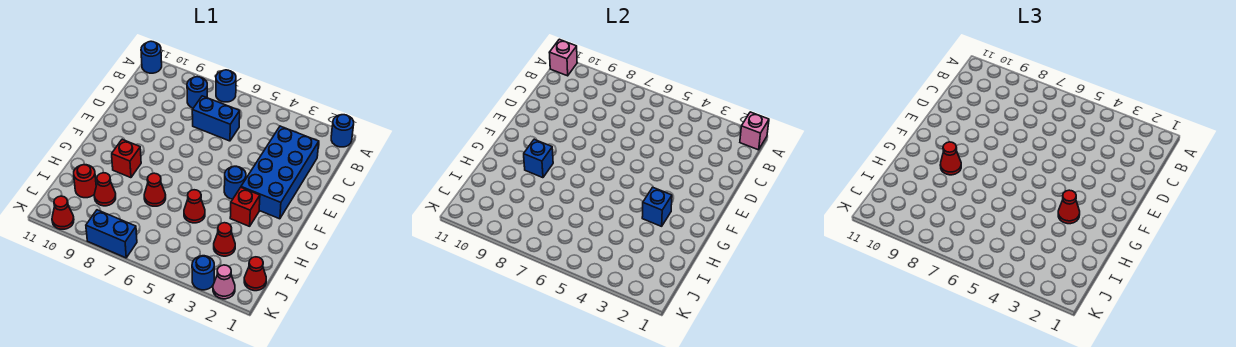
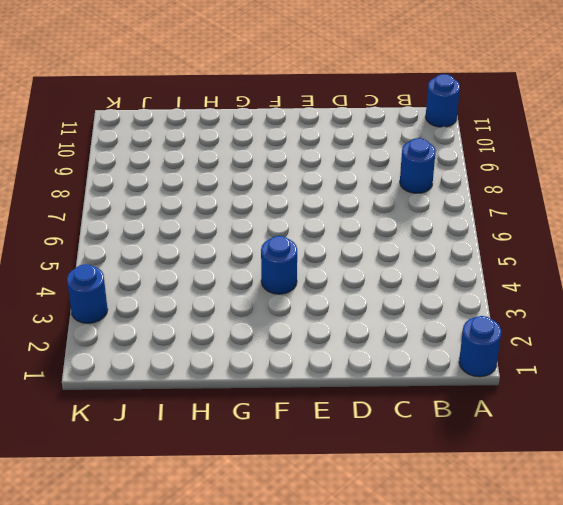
none -> blue round brick A7 level 1
none -> blue brick C2:F3 level 1
none -> blue brick C6:C7 level 1

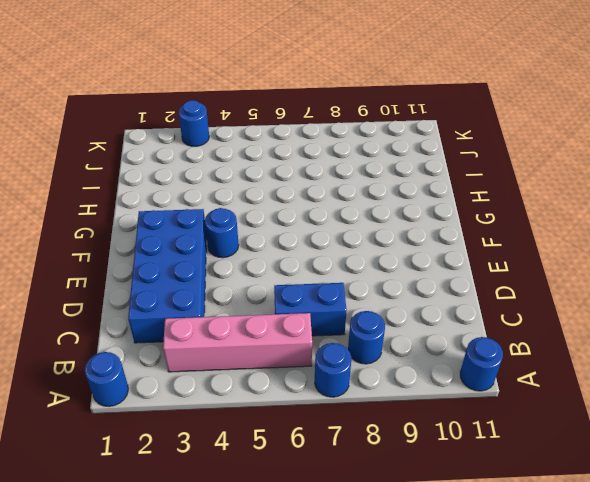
pink brick B3:B6 level 1 -> none
none -> red brick G3 level 1
none -> red brick G9 level 1
none -> red cone H5 level 1

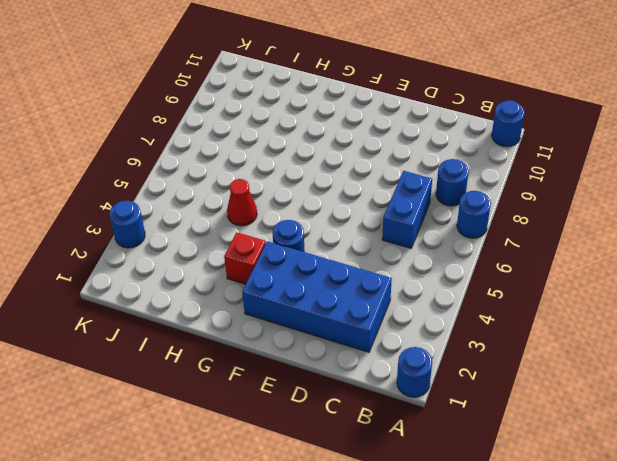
none -> red brick G9 level 1
none -> red cone H7 level 1
none -> red cone I3 level 1

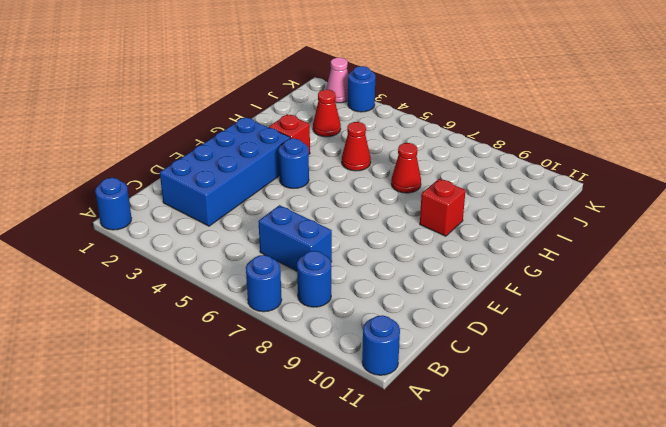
none -> red cone I9 level 1
none -> red round brick I10 level 1
none -> red cone J1 level 1

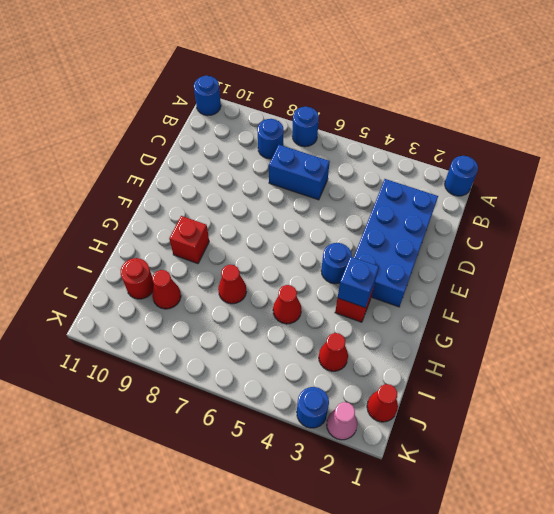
none -> blue brick K7:K8 level 1
none -> red cone K10 level 1
none -> pink brick A1 level 2

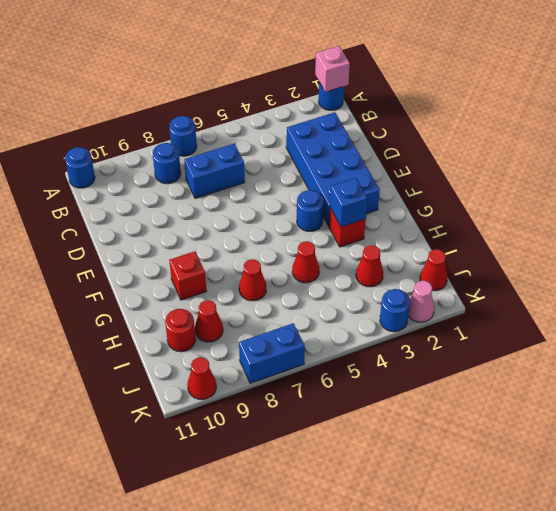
none -> pink brick A11 level 2
none -> blue brick G9 level 2
none -> red cone G3 level 3

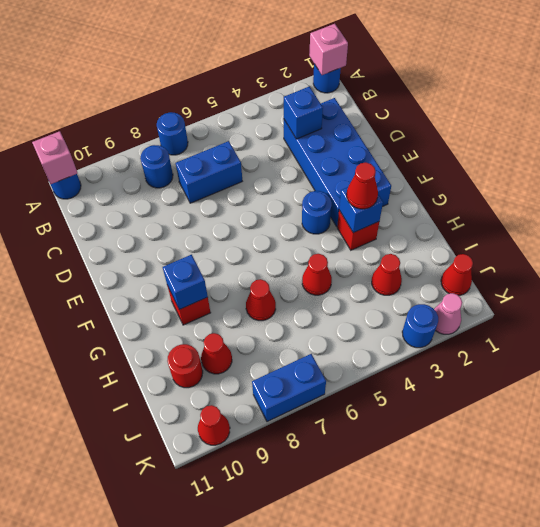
blue brick C3 level 2 -> none
none -> red cone G9 level 3

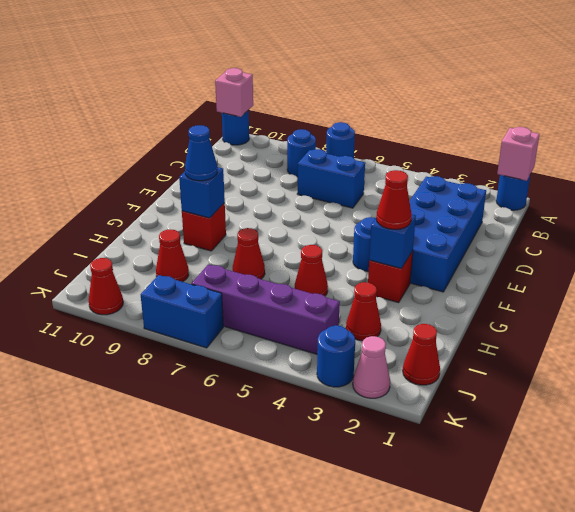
blue cone G9 level 3 -> red cone G9 level 3
purple brick J4:J7 level 1 -> none
none -> red round brick I10 level 1

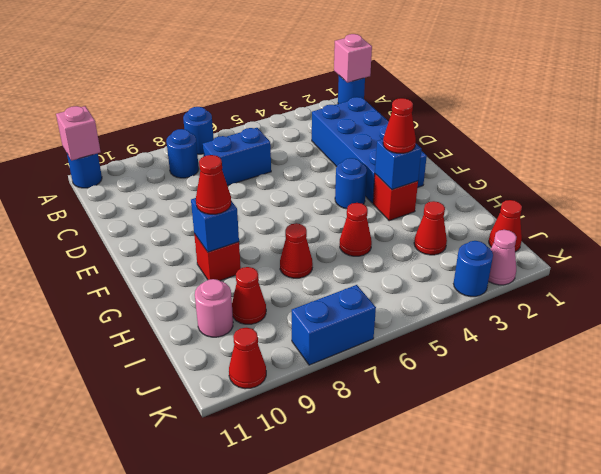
pink round brick I10 level 1 -> red round brick I10 level 1

